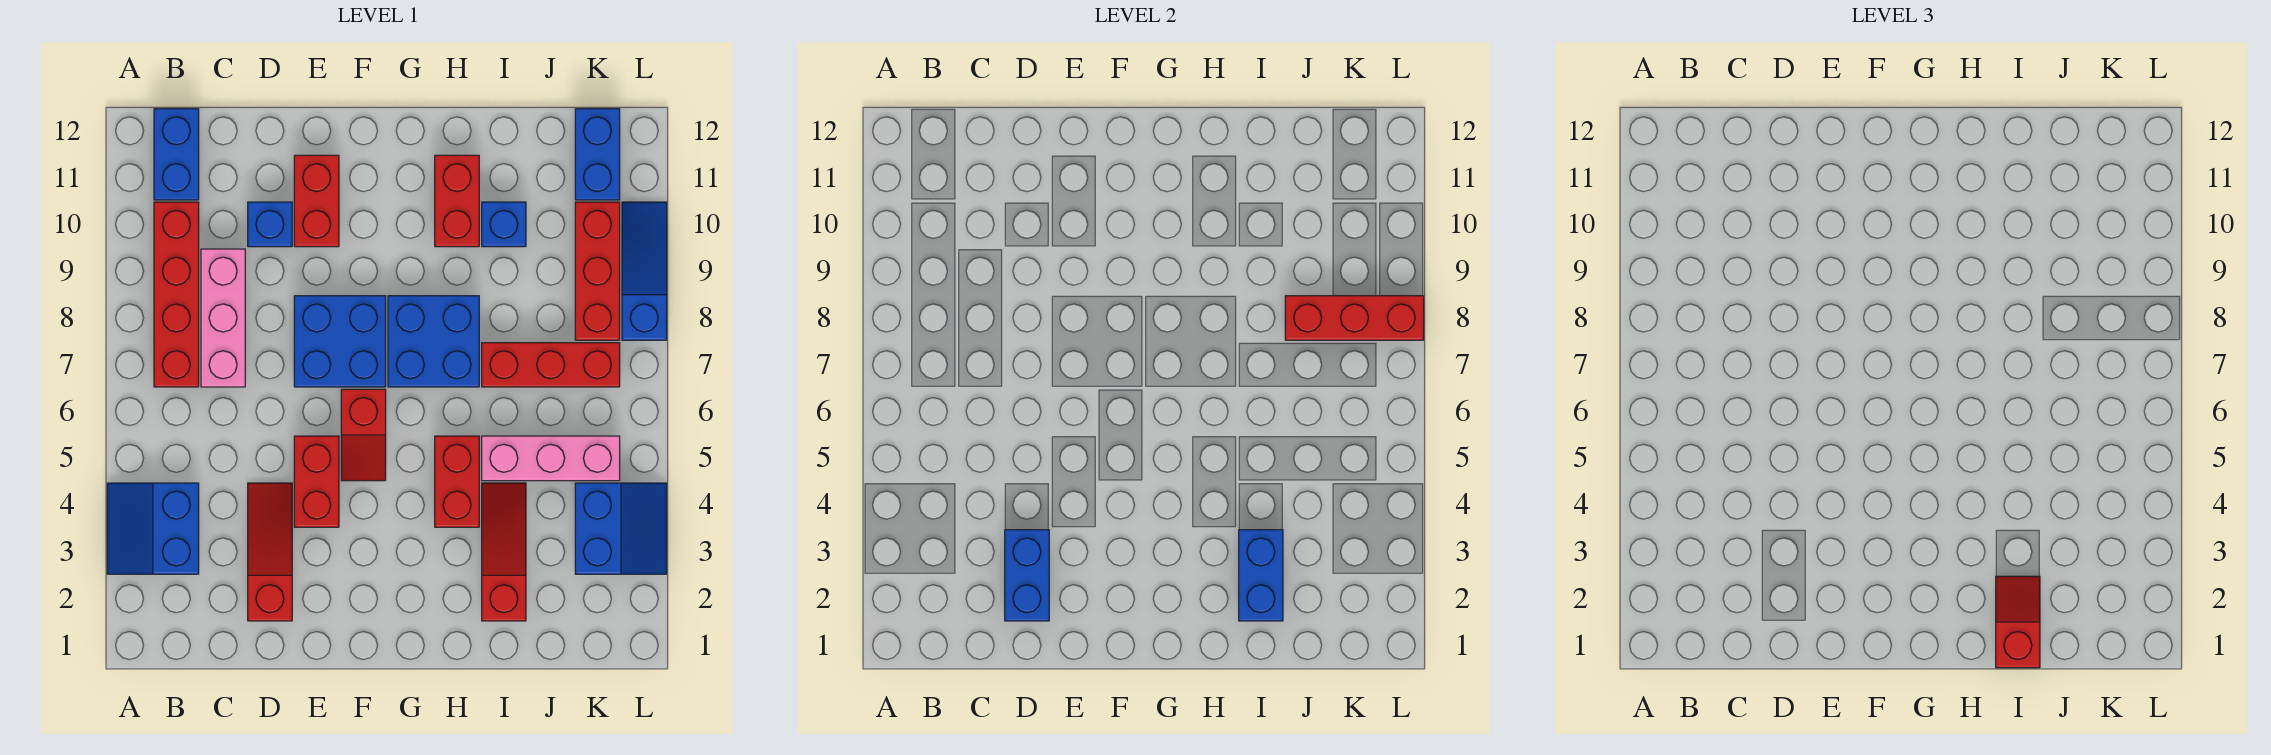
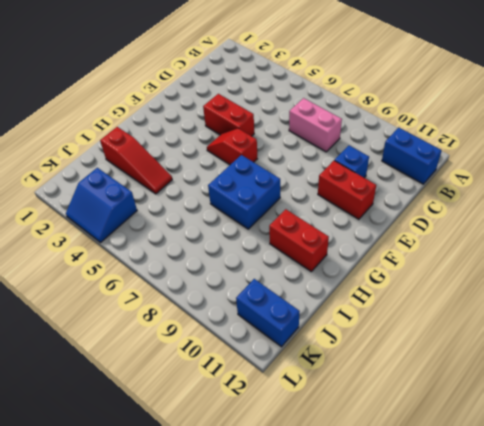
pink brick C7:C8 level 1 -> pink brick C7:C9 level 1
none -> blue slope A3:B4 level 1 top B
none -> red brick B7:B10 level 1
none -> red slope D2:D4 level 1 top 2

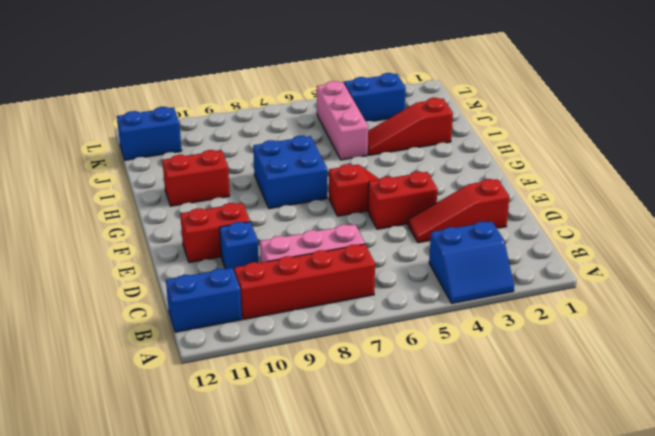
none -> blue brick E7:F8 level 1
none -> red brick H4:H5 level 1
none -> red brick I7:K7 level 1

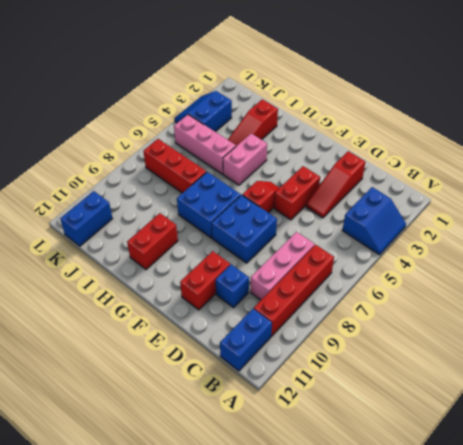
pink brick H4:H5 level 1 -> red brick H4:H5 level 1
none -> blue brick I10 level 1
none -> red brick K8:K10 level 1
none -> blue slope L8:L10 level 1 top 8

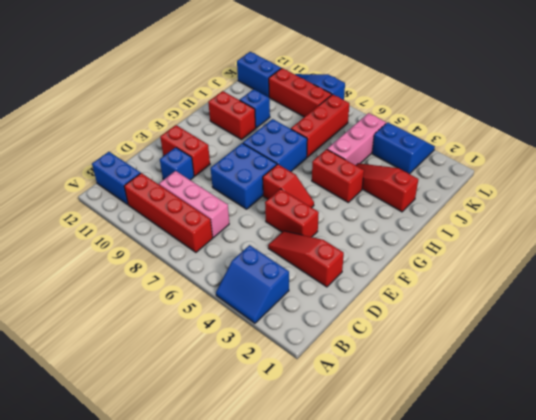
none -> blue brick D2:D3 level 2
none -> blue brick I2:I3 level 2
none -> red brick J8:L8 level 2

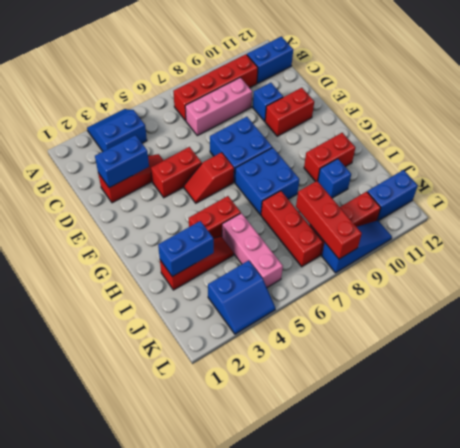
none -> red slope I1:I2 level 3 top 1

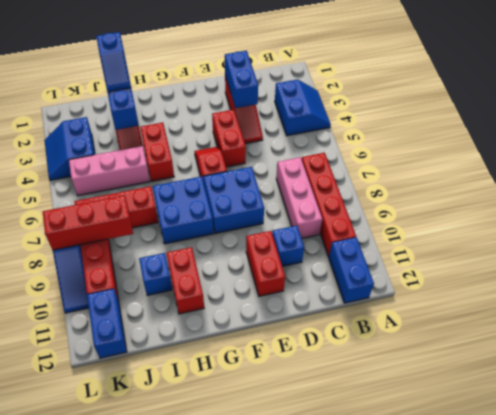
blue slope I1:I2 level 3 top 1 -> red slope I1:I2 level 3 top 1

